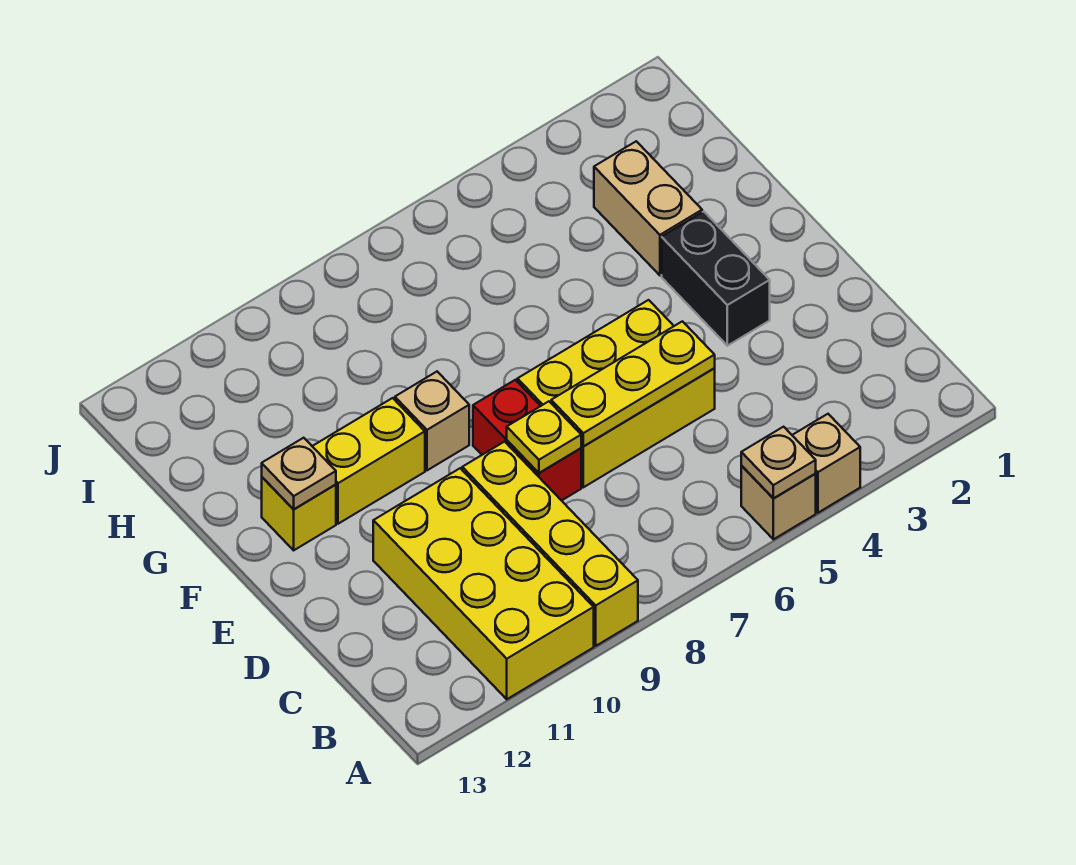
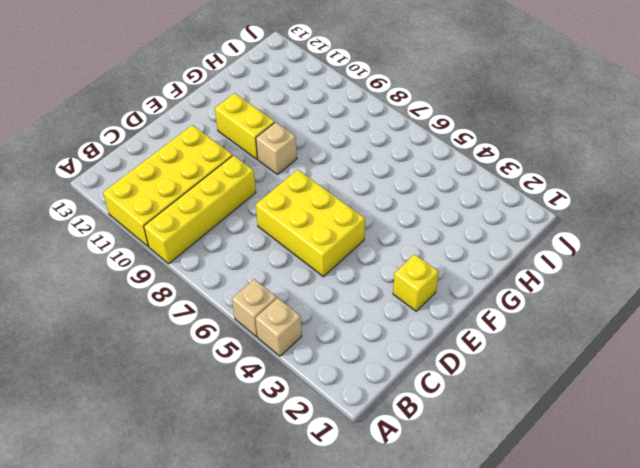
yellow brick E2 level 1 -> yellow brick F12 level 1
none -> red brick D8:E8 level 1
none -> black brick E3:F3 level 1
none -> tan brick G3:H3 level 1

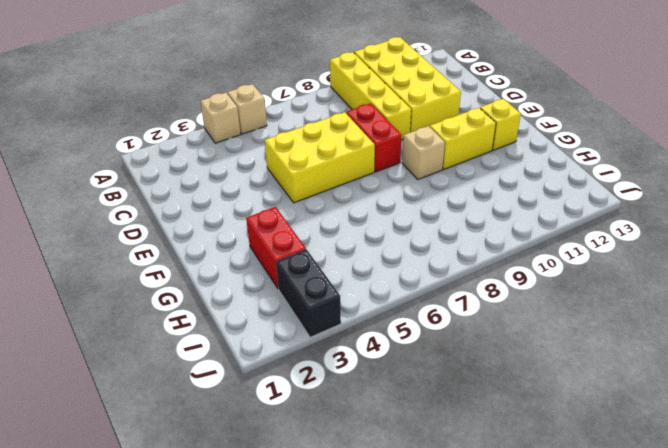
red brick G3:H3 level 1 -> tan brick G3:H3 level 1
black brick I3:J3 level 1 -> black brick E3:F3 level 1
none -> tan plate A5 level 2
none -> yellow plate D5:D7 level 2
none -> yellow plate D8 level 2

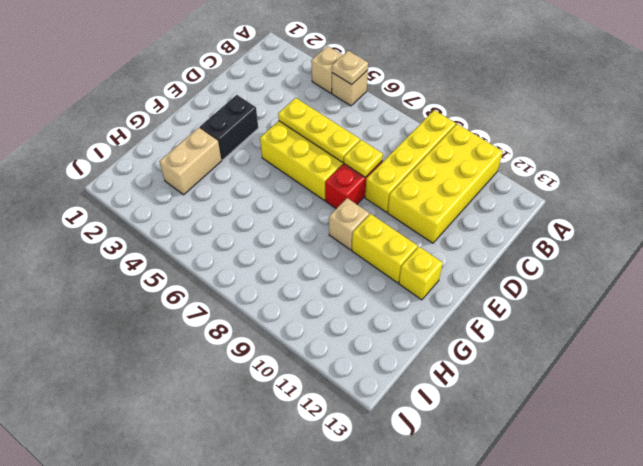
none -> tan plate F12 level 2

